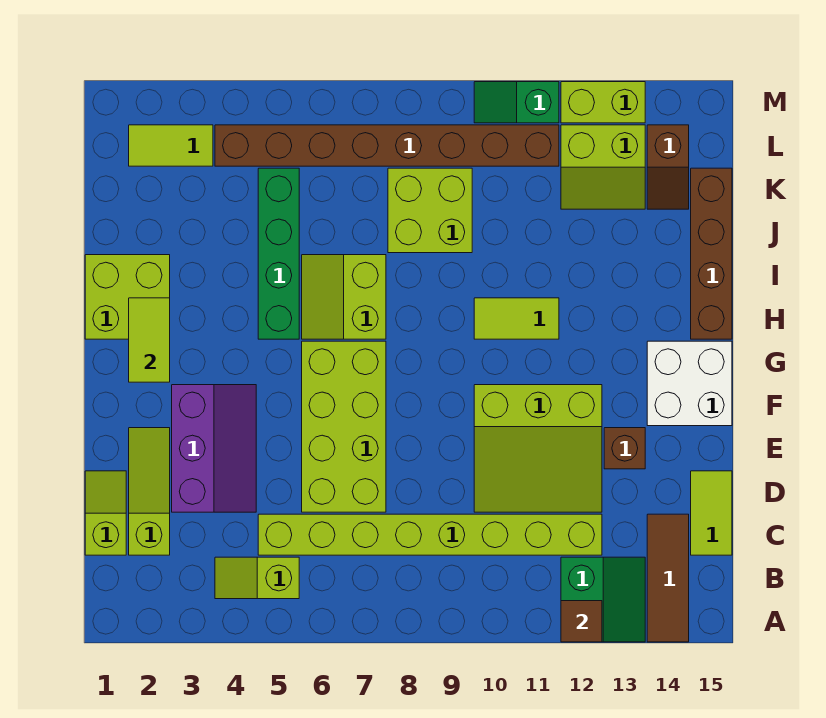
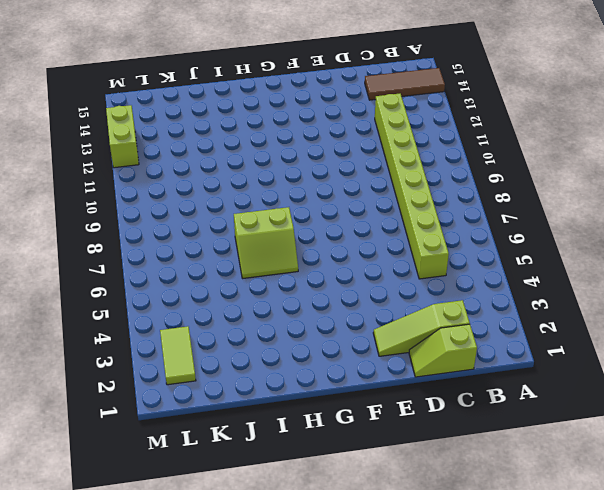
none -> green slope A12:B13 level 1 top 12
none -> lime slope B4:B5 level 1 top 5
none -> lime tile C15:D15 level 1

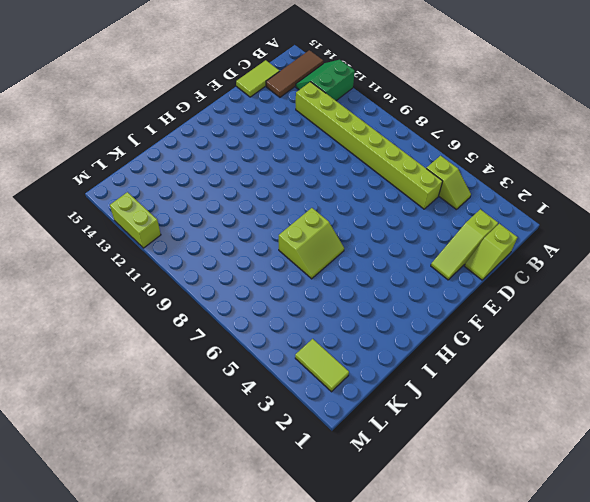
none -> purple slope D3:F4 level 1 top 3
none -> lime brick D6:G7 level 1
none -> lime slope D10:F12 level 1 top F

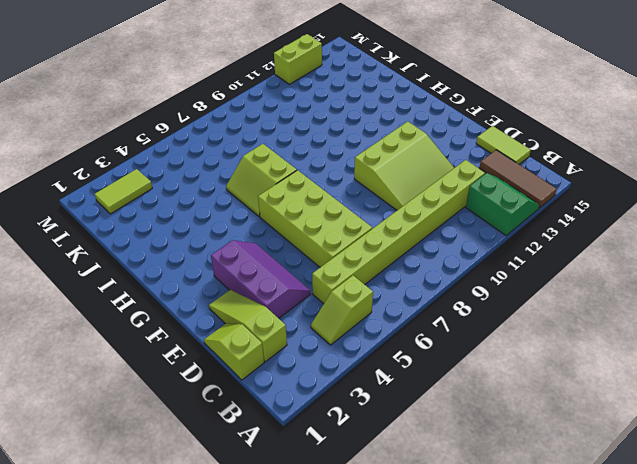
none -> brown brick E13 level 1
none -> white brick F14:G15 level 1
none -> lime brick H1:I2 level 1

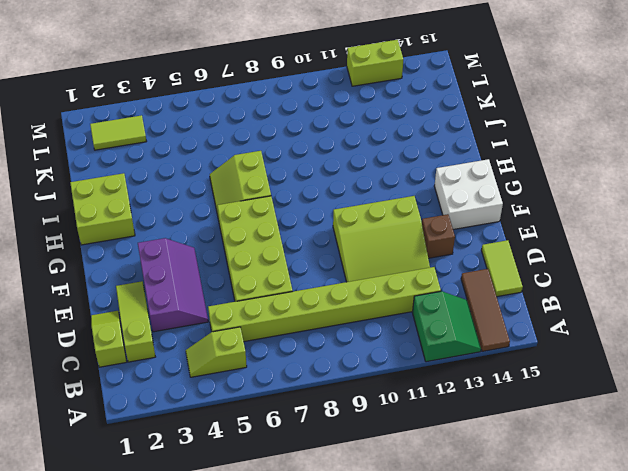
none -> green brick H5:K5 level 1
none -> lime tile H10:H11 level 1
none -> brown brick H15:K15 level 1

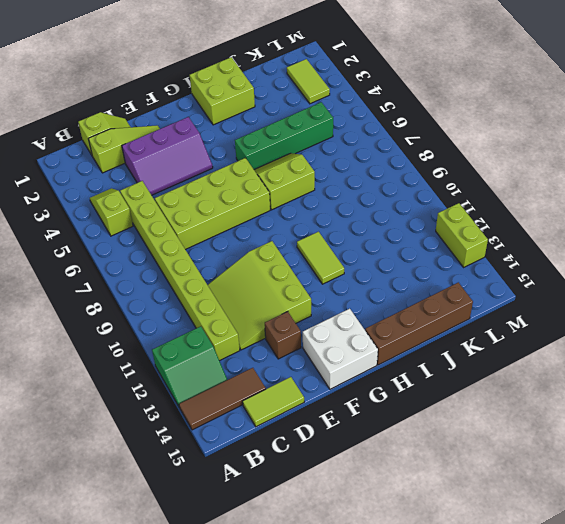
none -> lime brick J8:K9 level 1
none -> lime slope K12:L13 level 1 top L
none -> brown slope K14:L14 level 1 top L

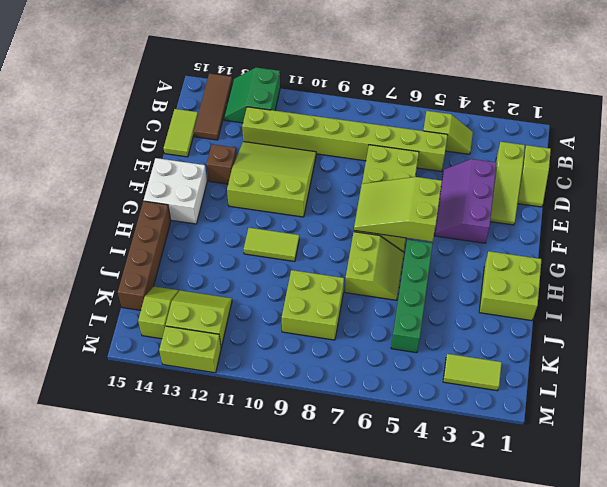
lime slope F5:G7 level 2 top 5 -> none
lime slope K14:L14 level 1 top L -> brown slope K14:L14 level 1 top L
none -> brown brick L4:L11 level 1
none -> green slope M10:M11 level 1 top 11
none -> brown tile A12 level 2

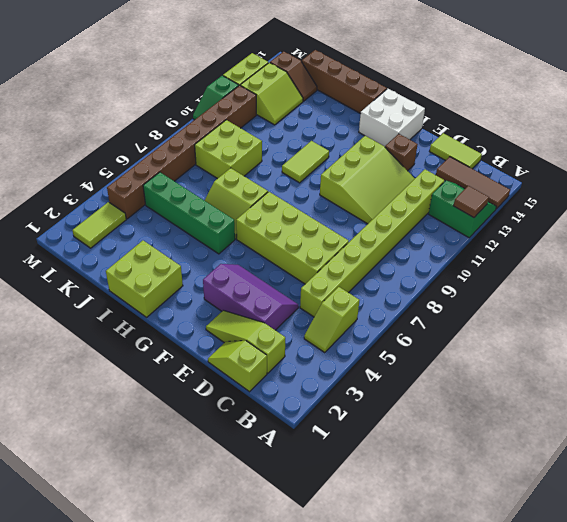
none -> lime tile G2:H2 level 2

